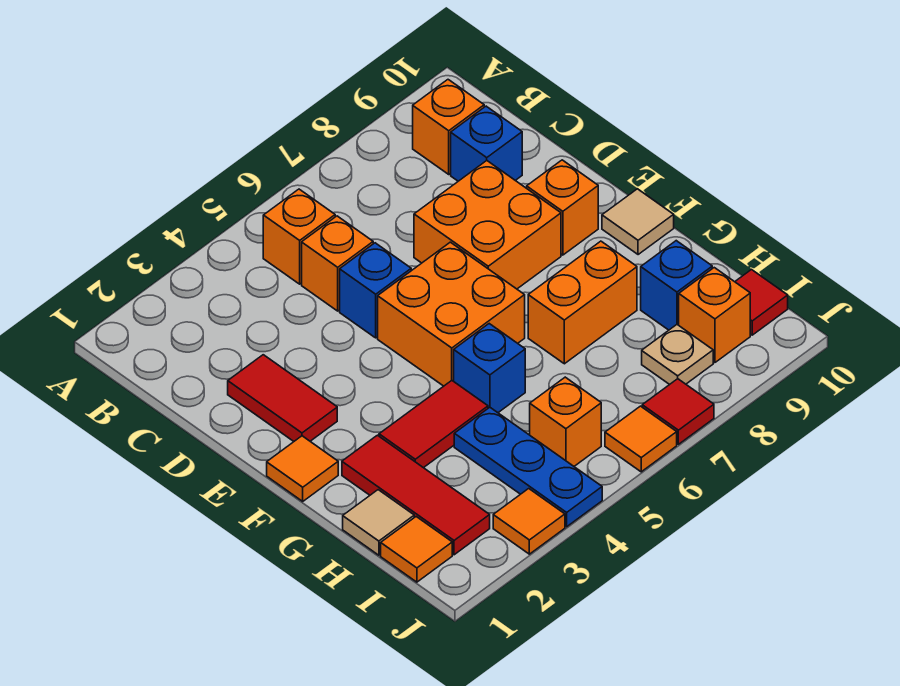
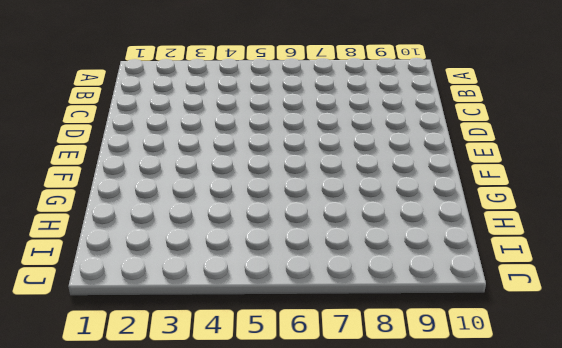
none -> orange brick B5 level 1
none -> orange brick B9 level 1
none -> orange brick C5 level 1

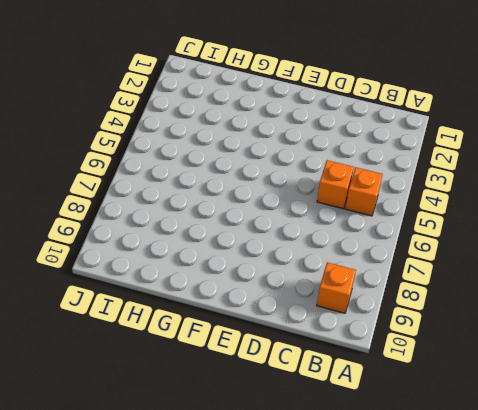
none -> blue brick C9 level 1
none -> red tile D2:E2 level 1
none -> blue brick D5 level 1

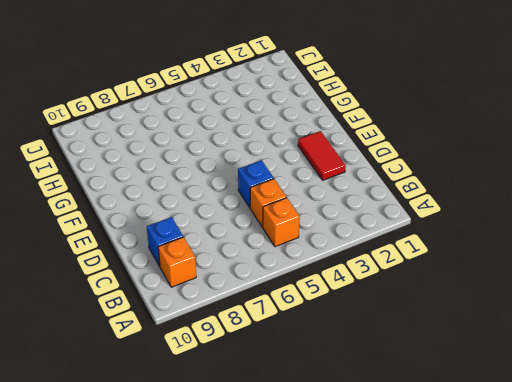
none -> orange brick D7:E8 level 1
none -> orange brick E5:F6 level 1
none -> orange brick E9 level 1

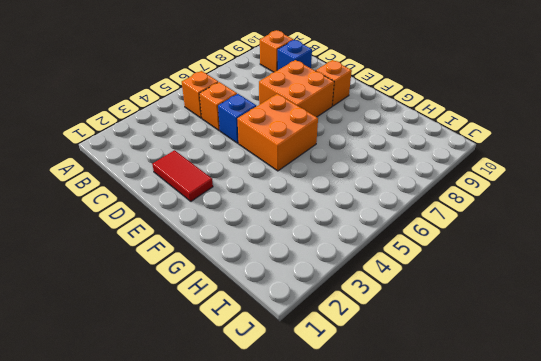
none -> orange tile F1 level 1
none -> tan tile F10 level 1
none -> red tile G2:I2 level 1

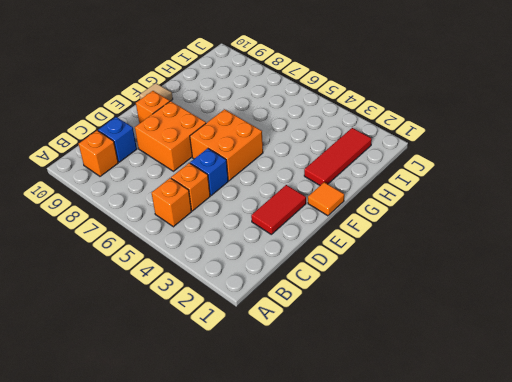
none -> red tile G3:G4 level 1
none -> blue brick G5 level 1
none -> orange brick G7:G8 level 1

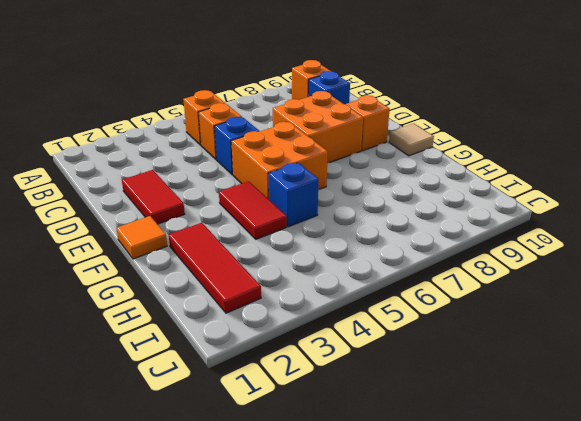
red tile F4:G4 level 1 -> red tile G3:G4 level 1
none -> orange brick G7:G8 level 1
none -> tan tile H1 level 1
none -> blue plate H4:J4 level 1

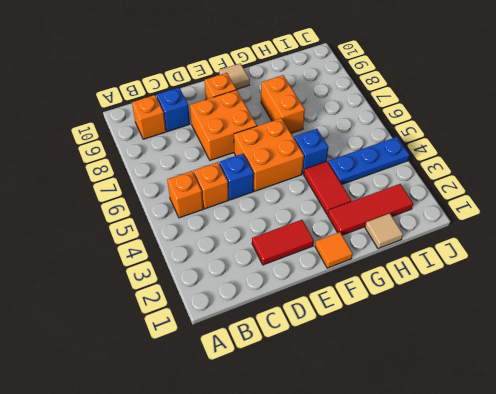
none -> blue brick H9 level 1
none -> orange tile I1 level 1
none -> orange brick I5 level 1

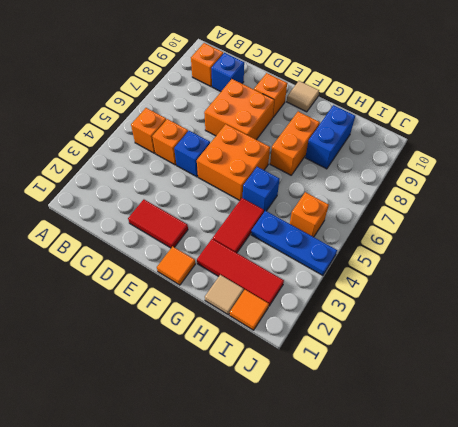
blue brick H8:H9 level 1 -> blue brick H9 level 1
none -> tan plate I8 level 1
none -> orange brick I9 level 1
none -> red tile I10 level 1

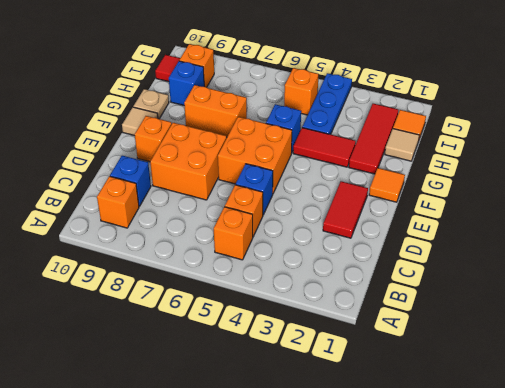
tan plate G10 level 1 -> tan plate I8 level 1
none -> orange tile J3 level 1
none -> orange tile J6 level 1
none -> red tile J7 level 1

